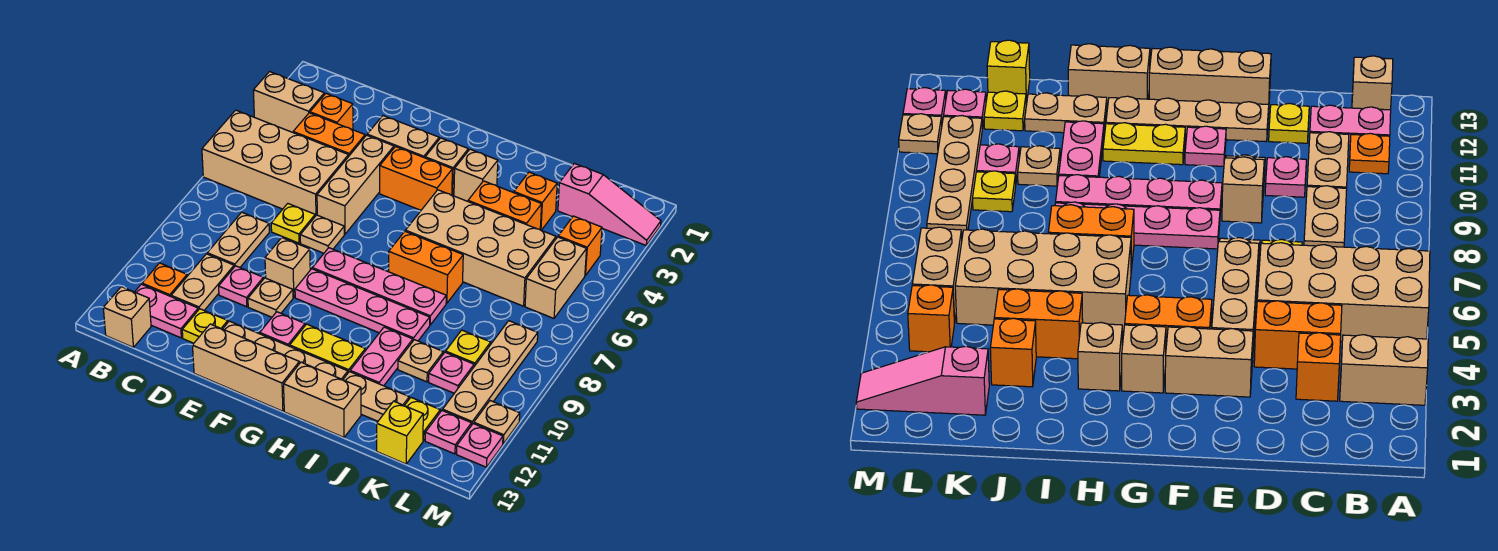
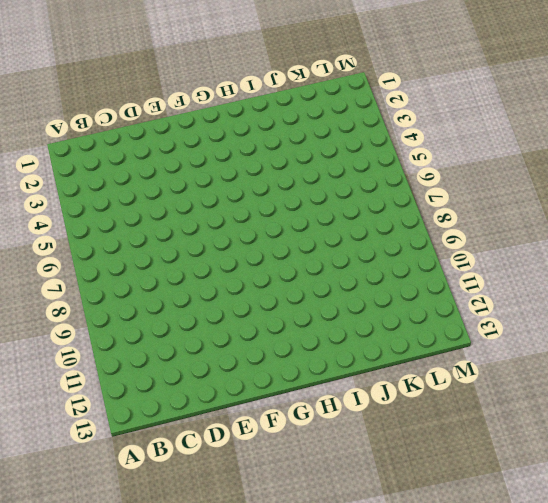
none -> tan brick A3:B3 level 1
none -> tan brick A5:D6 level 1
none -> orange plate B11 level 1
none -> pink plate B12:C12 level 1

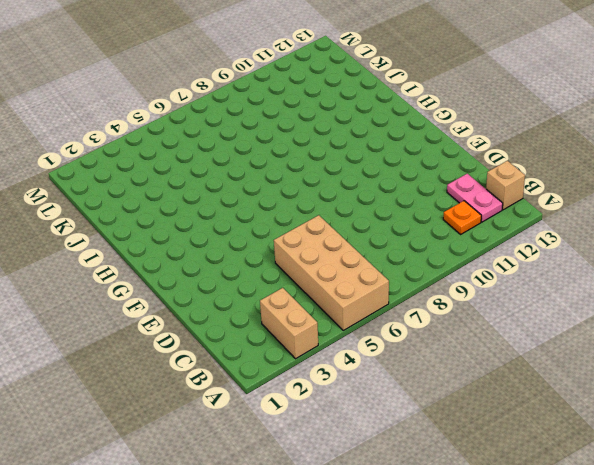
none -> orange brick C3 level 1
none -> orange brick C4:D4 level 1
none -> tan plate C8:C9 level 1
none -> tan plate C10:C11 level 1

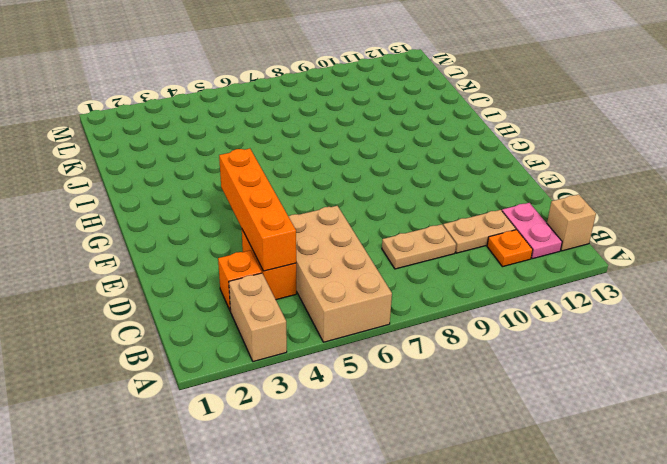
orange brick C4:F4 level 2 -> none
none -> yellow plate D7 level 1
none -> pink plate D10 level 1
none -> yellow plate D12 level 1
none -> tan brick E3:F3 level 1

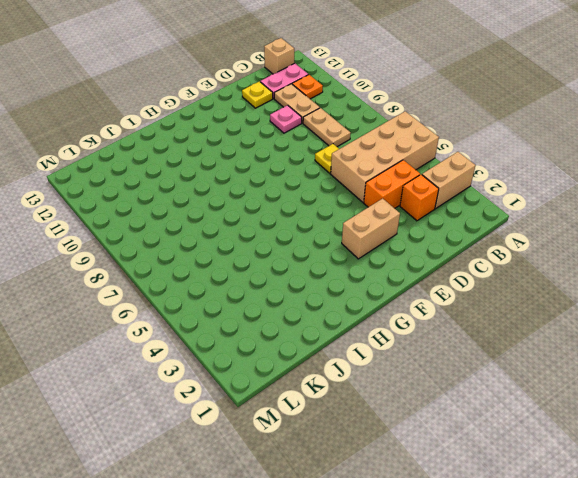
none -> tan brick E4:E6 level 1
none -> tan plate E7 level 1
none -> tan brick E9 level 1
none -> tan plate E10 level 1

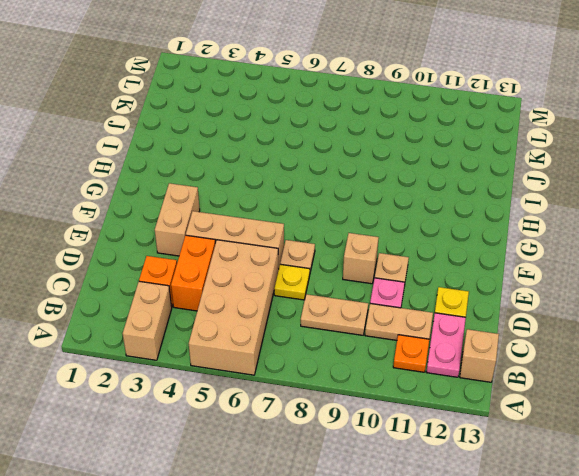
none -> tan plate E12:H12 level 1
none -> tan brick E13:G13 level 1
none -> orange brick F4:G4 level 1
none -> pink plate F8:I8 level 1

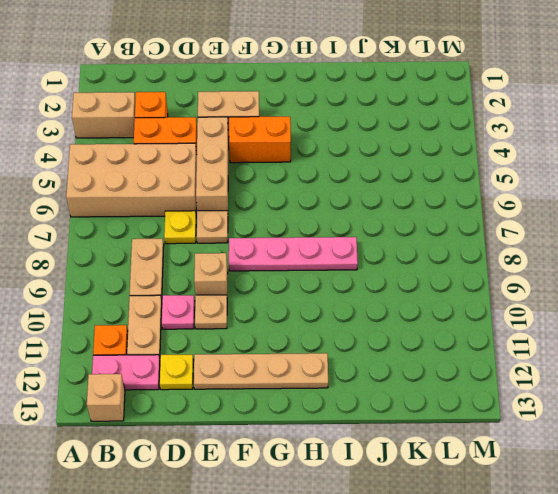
none -> tan brick E13:G13 level 1
none -> pink plate F9:I9 level 1
none -> pink plate F11 level 1
none -> tan brick G3 level 1

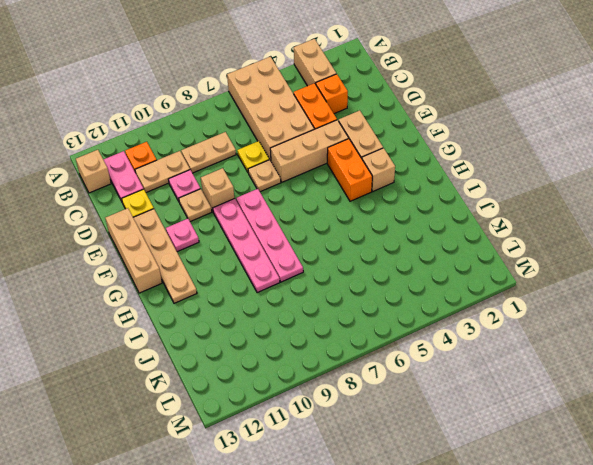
none -> yellow plate G11:H11 level 1
none -> tan brick H3 level 1
none -> tan brick H5:K6 level 1
none -> orange brick H7:I7 level 1

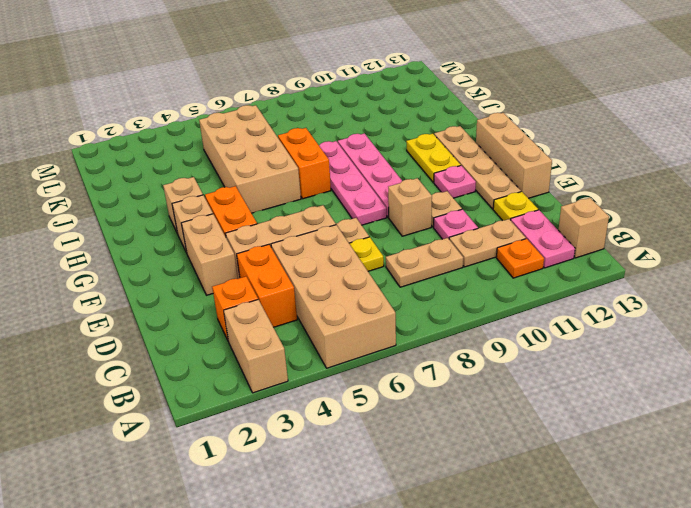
none -> tan brick H13:I13 level 1
none -> orange brick I4:J4 level 1
none -> pink plate I10:I11 level 1
none -> tan plate I12:J12 level 1

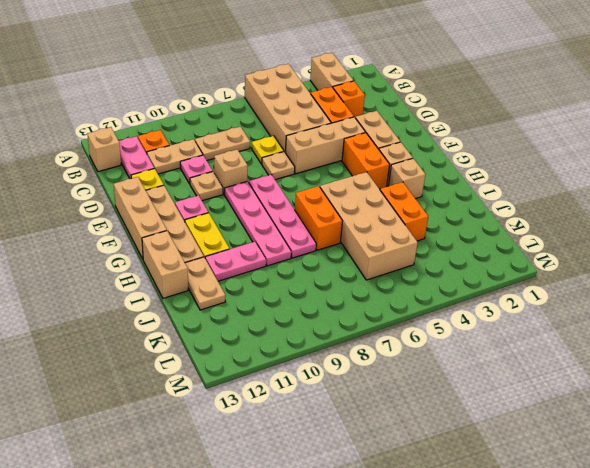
none -> orange brick J3 level 1
none -> tan plate J10 level 1
none -> pink slope K2:M2 level 1 top K
none -> yellow plate K9 level 1

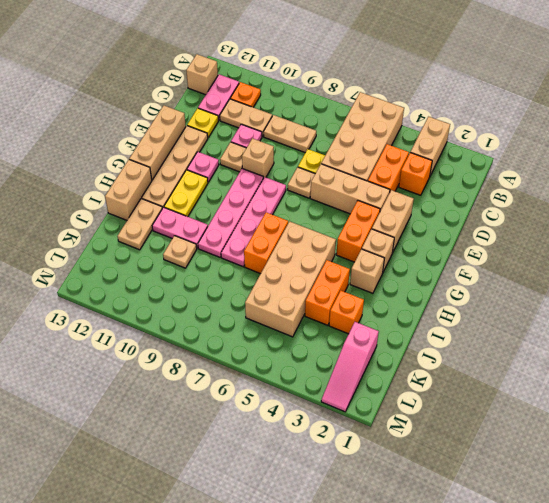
none -> yellow plate K9 level 1
none -> pink plate K10 level 1
none -> yellow plate K12 level 1
none -> yellow brick K13 level 1

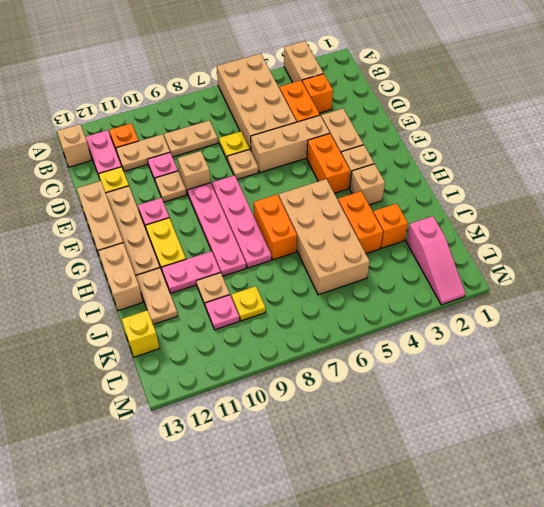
none -> yellow plate K12 level 1
none -> orange brick L4 level 1
none -> tan brick L5:L6 level 1
none -> tan plate L8:L11 level 1

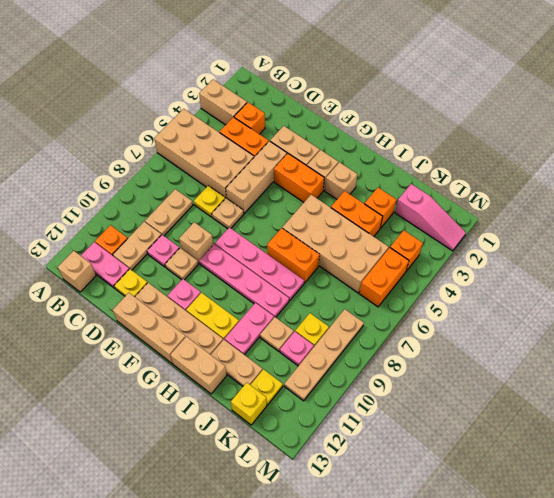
orange brick L5:L6 level 1 -> tan brick L5:L6 level 1
none -> pink plate L12 level 1
none -> tan plate M11 level 1
none -> pink plate M12 level 1

